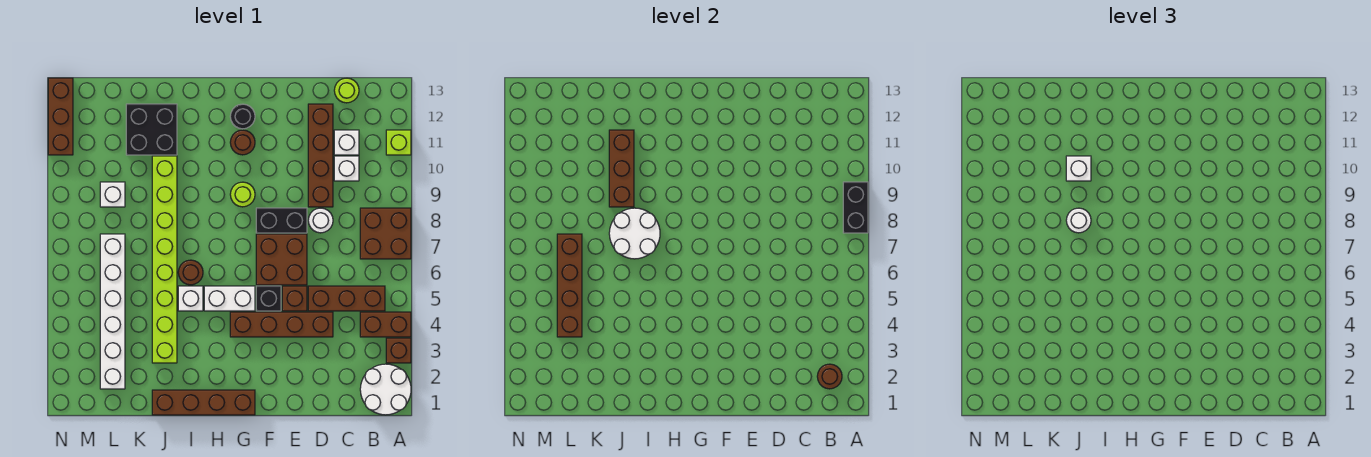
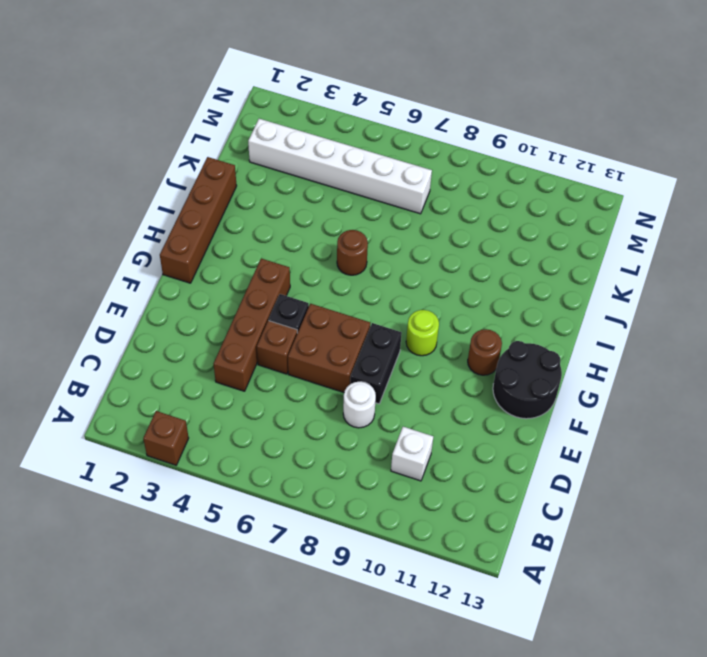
black round brick F12:G13 level 1 -> black round brick G12 level 1
none -> white round brick A1:B2 level 1
none -> brown brick A4:B4 level 1
none -> brown brick A7:B8 level 1
none -> lime brick A11 level 1

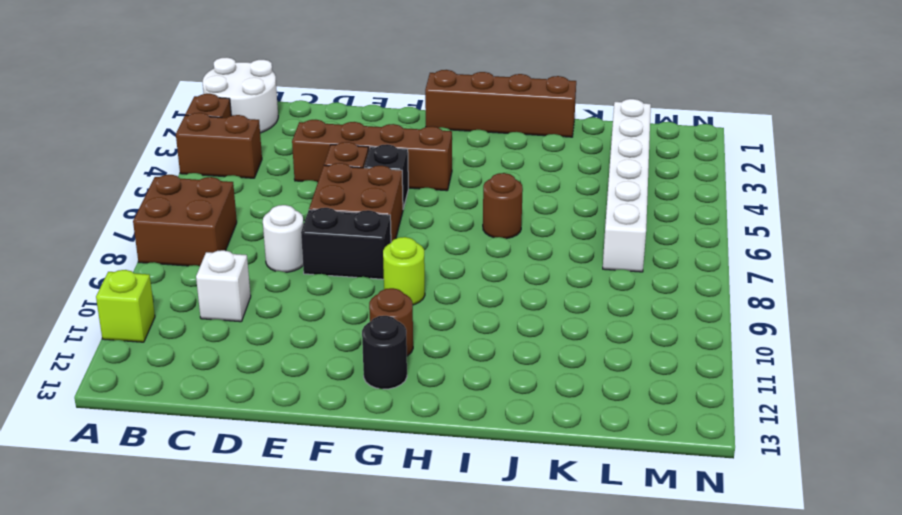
none -> brown brick B5:D5 level 1
none -> white brick C11 level 1
none -> lime round brick C13 level 1
none -> brown brick D9:D12 level 1

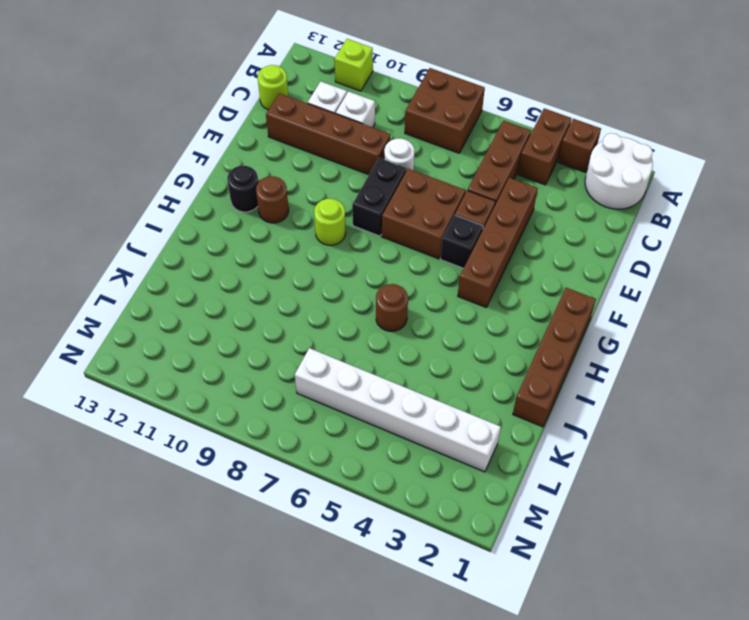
none -> white brick G5:H5 level 1
none -> white brick I5 level 1
none -> lime brick J3:J10 level 1
none -> black brick J11:K12 level 1

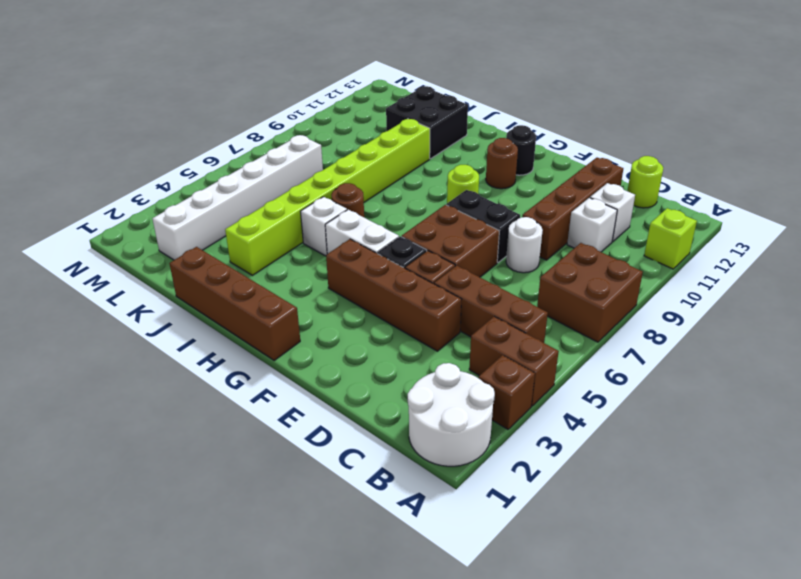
none -> white brick L9 level 1
none -> brown brick N11:N13 level 1
none -> black brick A8:A9 level 2
none -> brown round brick B2 level 2

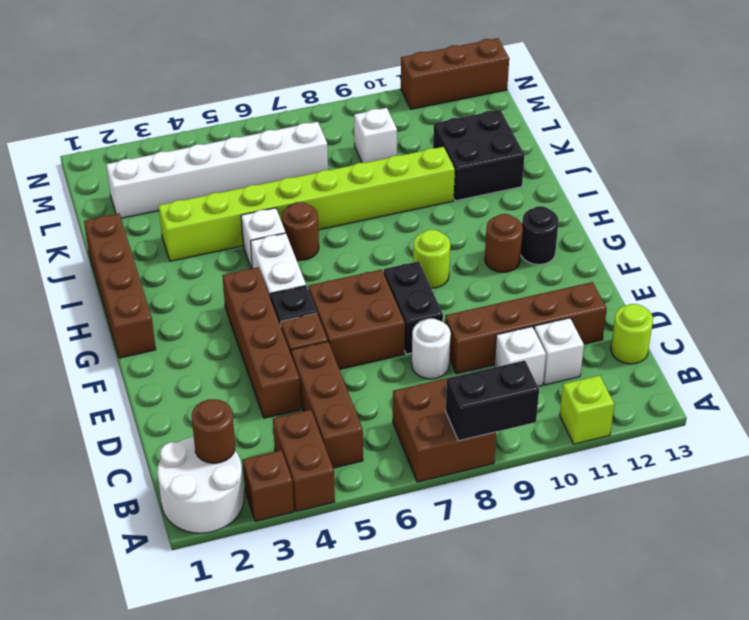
none -> white round brick I7:J8 level 2
none -> brown brick J9:J11 level 2
none -> brown brick L4:L7 level 2
none -> white round brick J8 level 3

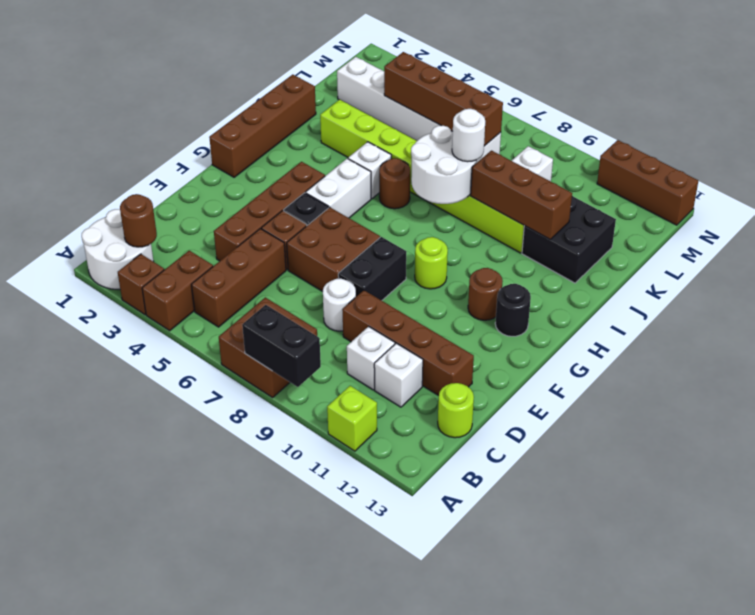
none -> white brick J10 level 3

